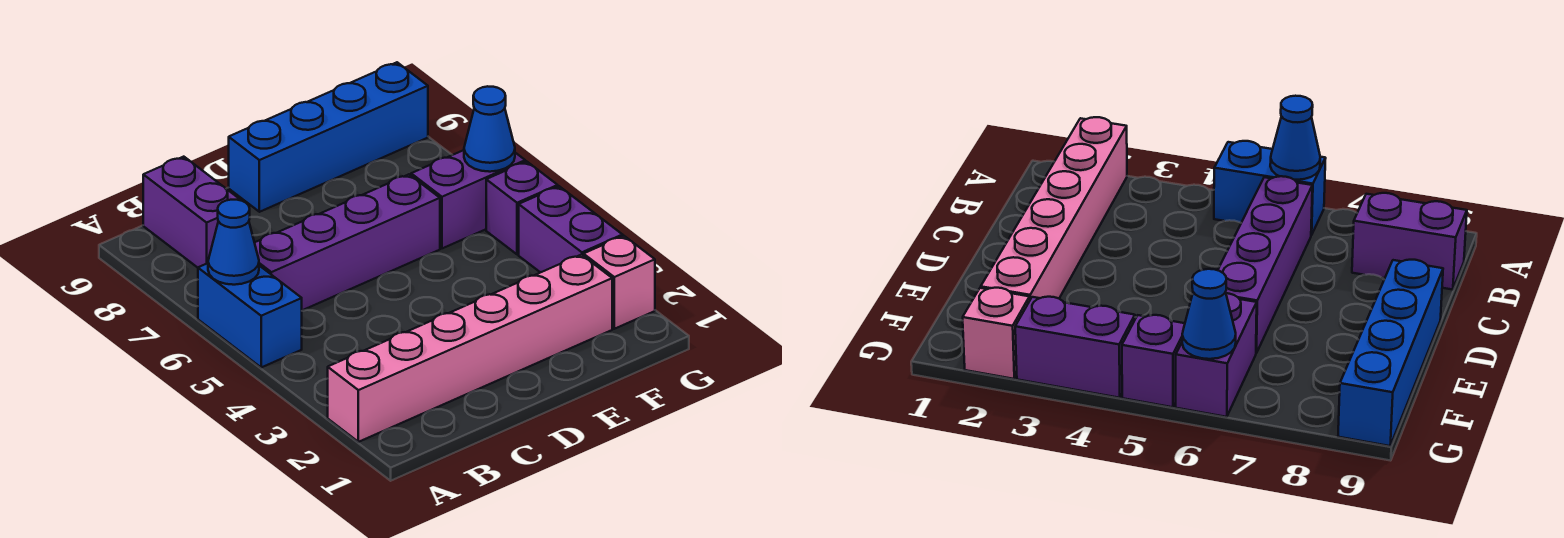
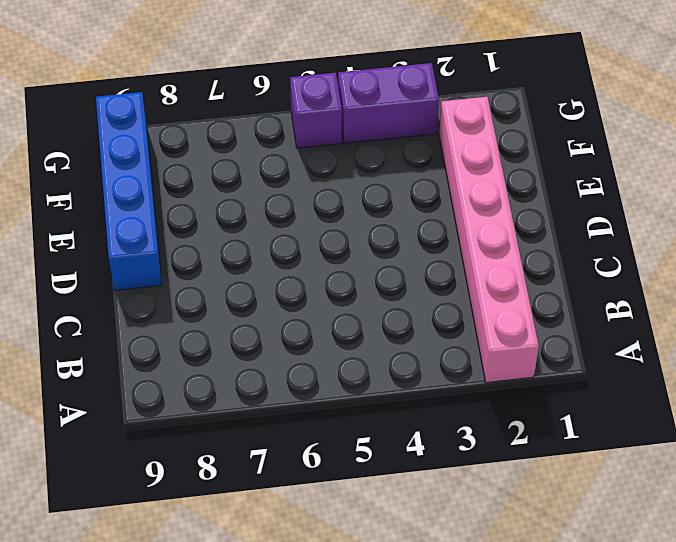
none -> blue brick A5:A6 level 1
none -> purple brick B6:E6 level 1

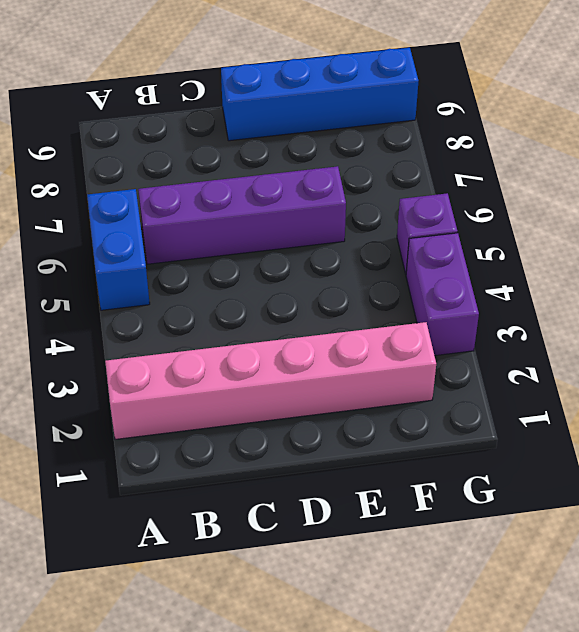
none -> purple brick B8:B9 level 1
none -> purple brick F6:G6 level 1

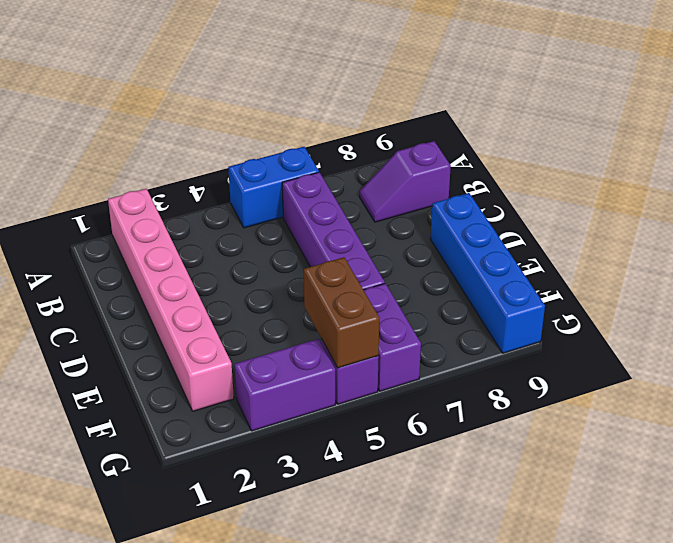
purple slope B8:B9 level 1 top 9 -> purple brick B8:B9 level 1
brown brick F5:G5 level 2 -> none
none -> pink brick G2 level 1
none -> blue cone A6 level 2

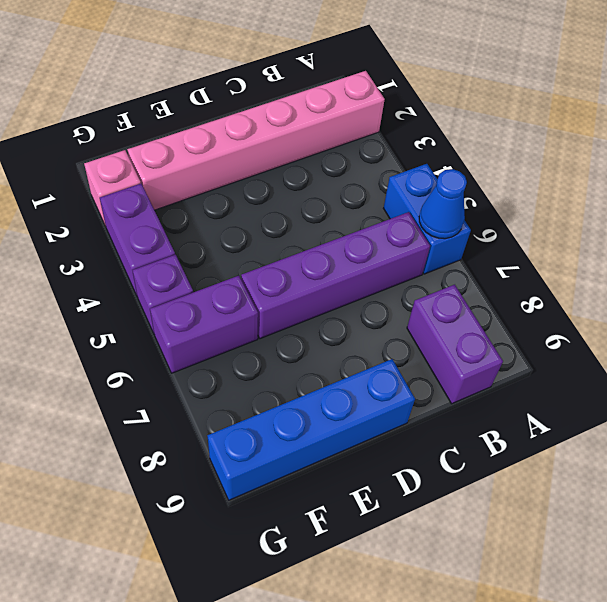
none -> blue cone G6 level 2

